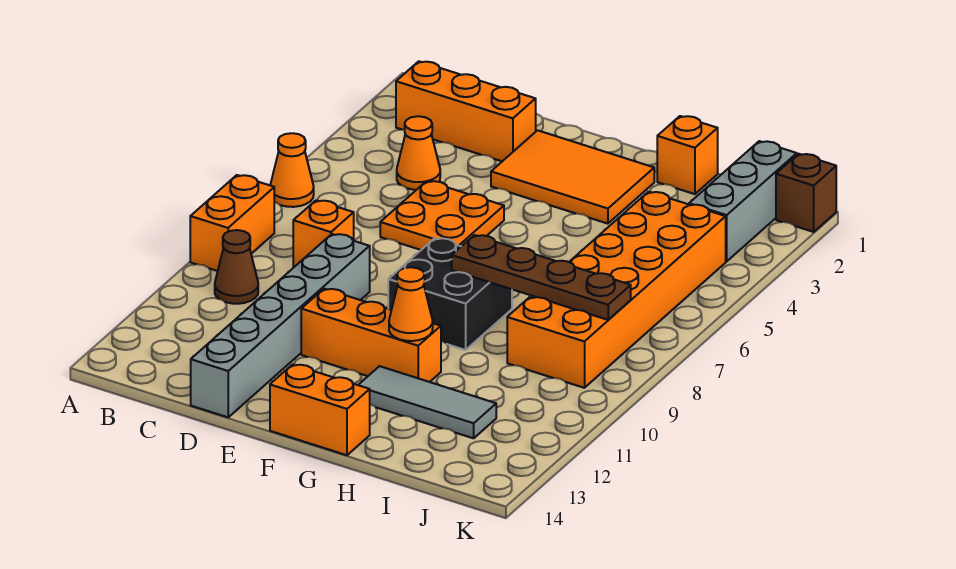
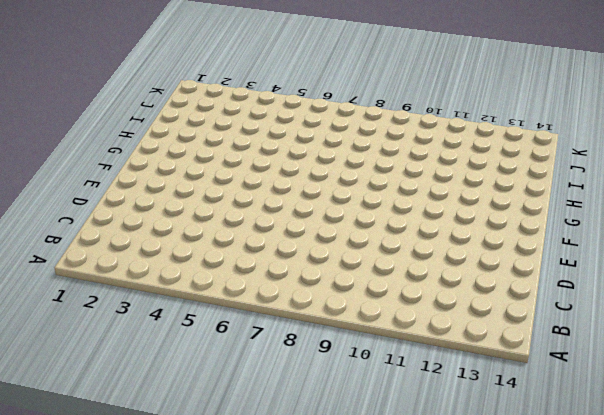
none -> orange cone A6 level 1
none -> orange brick A8:A9 level 1
none -> orange brick B2:D2 level 1

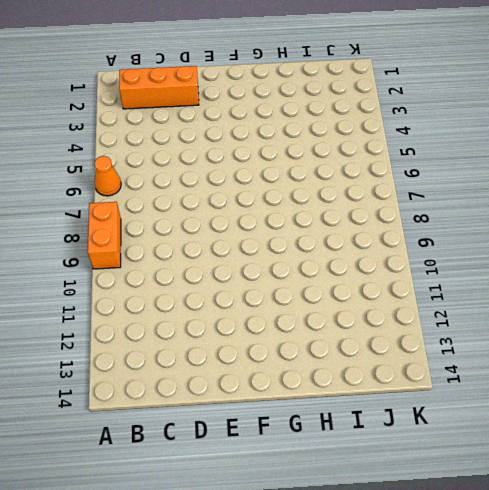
none -> brown cone B10 level 1
none -> orange cone C4 level 1
none -> orange brick C8 level 1

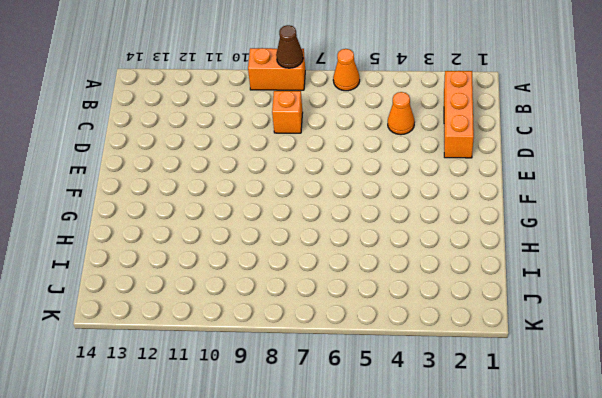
brown cone A8 level 2 -> brown cone B10 level 1
none -> orange plate D5:E6 level 1
none -> grey brick D9:D14 level 1
none -> orange tile E2:G3 level 1

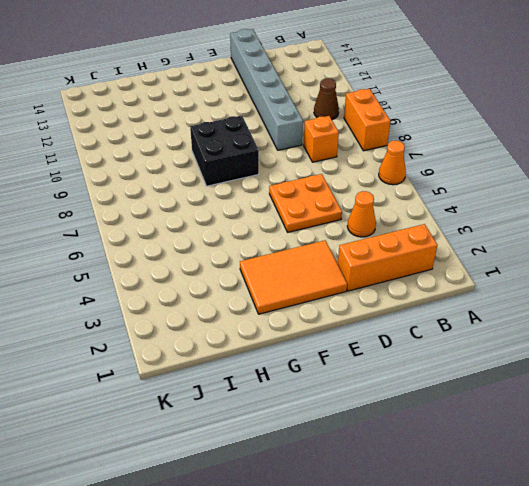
none -> orange brick E11:G11 level 1
none -> orange brick F14:G14 level 1
none -> grey tile G12:I12 level 1

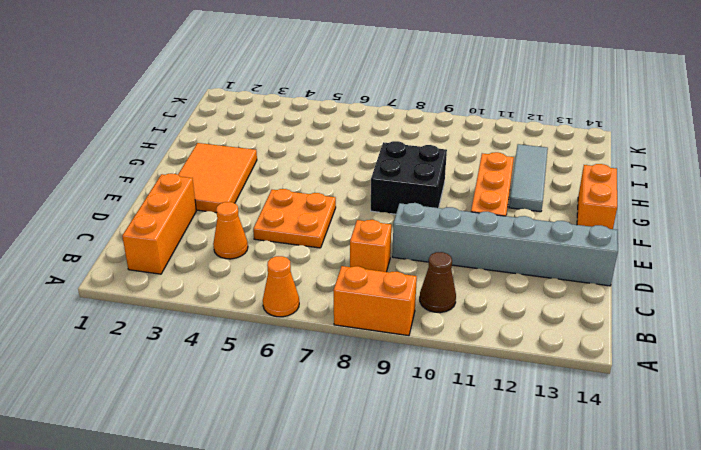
none -> orange brick H1 level 1
none -> orange brick I4:J9 level 1
none -> grey brick J1:J3 level 1

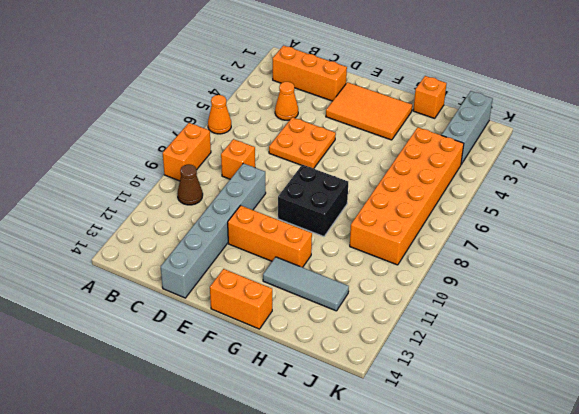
none -> brown brick K1 level 1
none -> brown plate G8:J8 level 2
none -> orange cone G11 level 2

